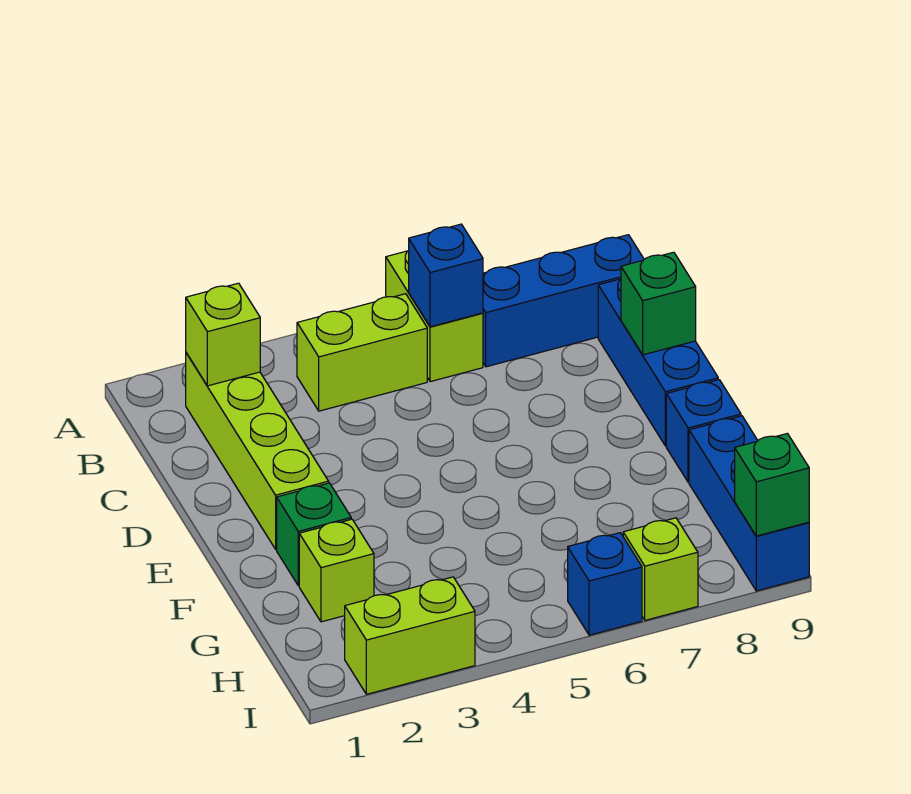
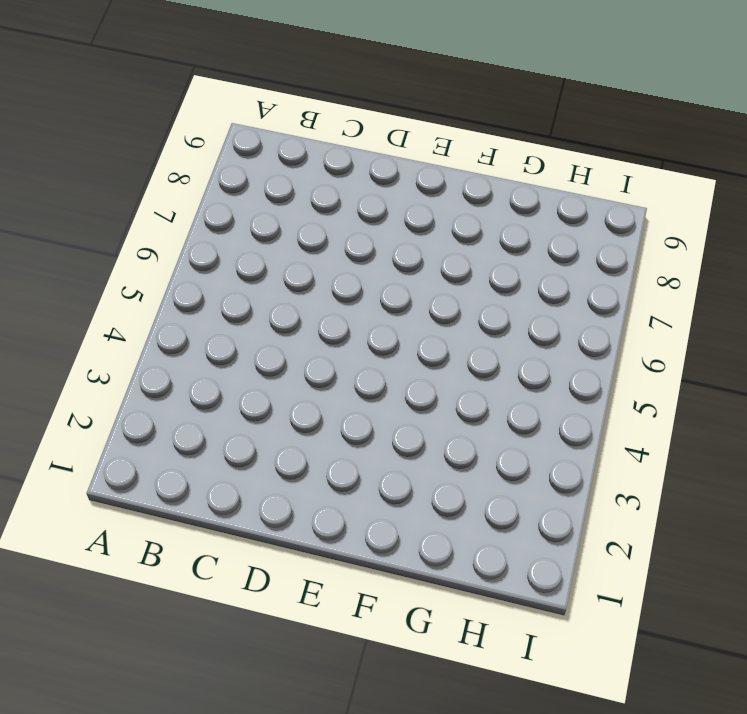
none -> lime brick A6:B6 level 1
none -> lime brick B2:E2 level 1
none -> lime brick B4:B5 level 1

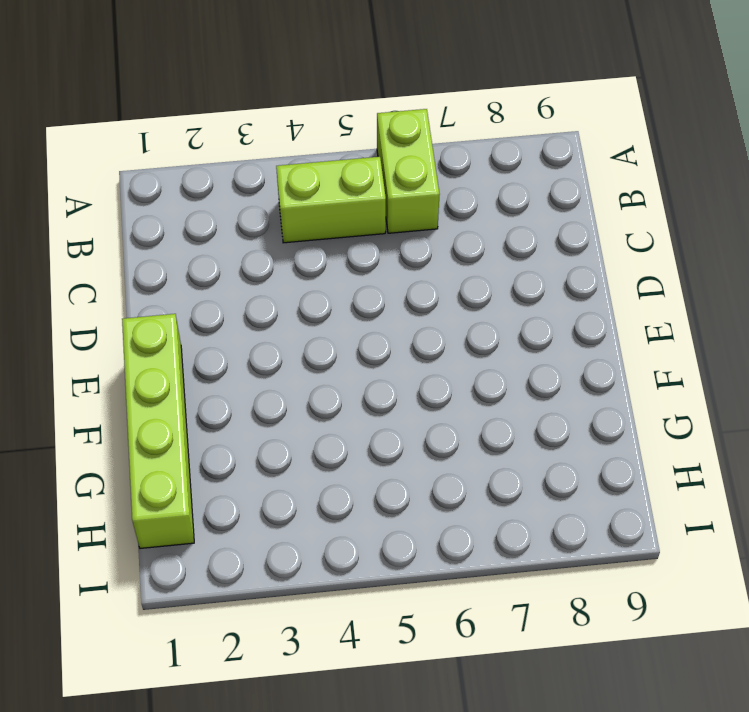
lime brick E1:H1 level 1 -> lime brick B2:E2 level 1
none -> blue brick B7:B9 level 1
none -> blue brick C9:E9 level 1
none -> green brick F2 level 1

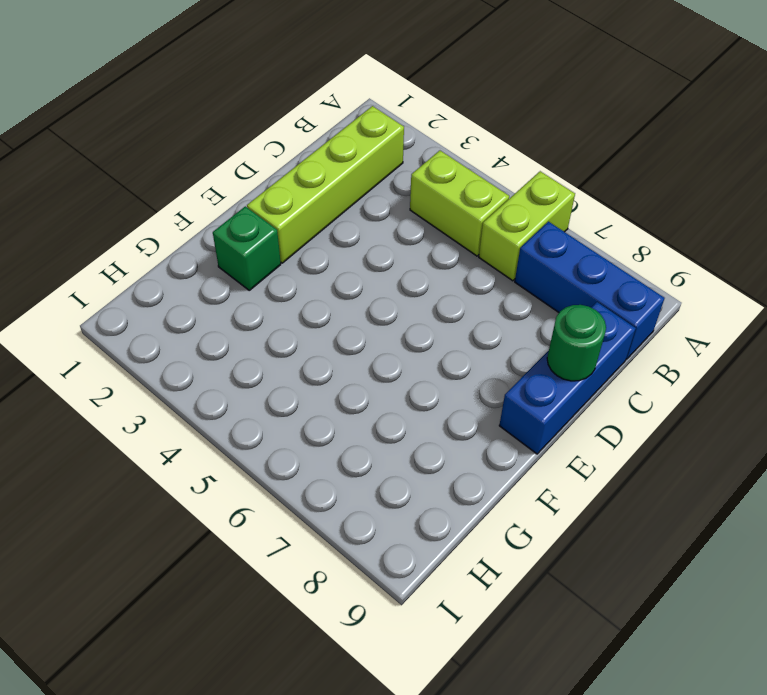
green round brick D9 level 2 -> green brick D9 level 2
none -> blue brick F9 level 1
none -> lime brick G2 level 1
none -> blue brick G9:I9 level 1

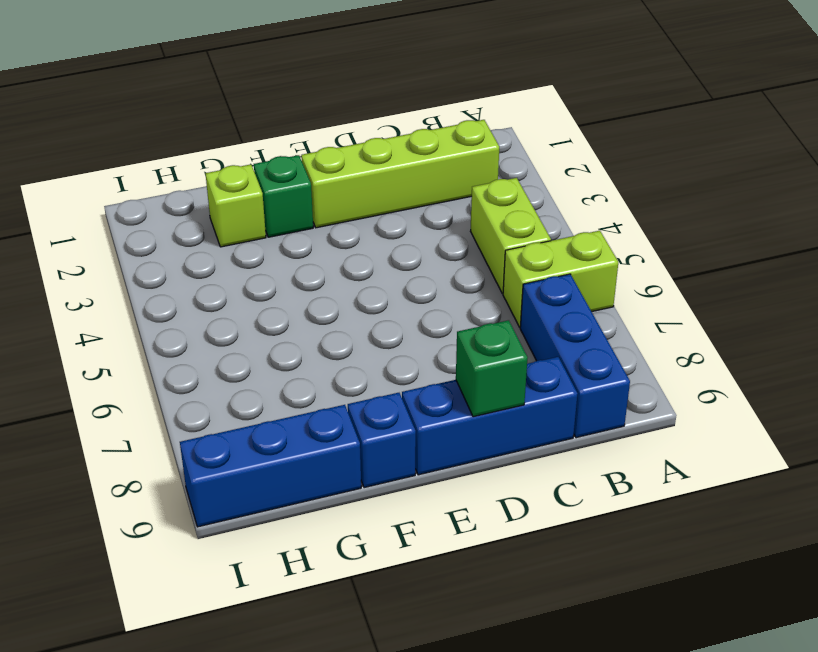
none -> lime brick I2:I3 level 1
none -> blue brick I6 level 1
none -> lime brick I7 level 1

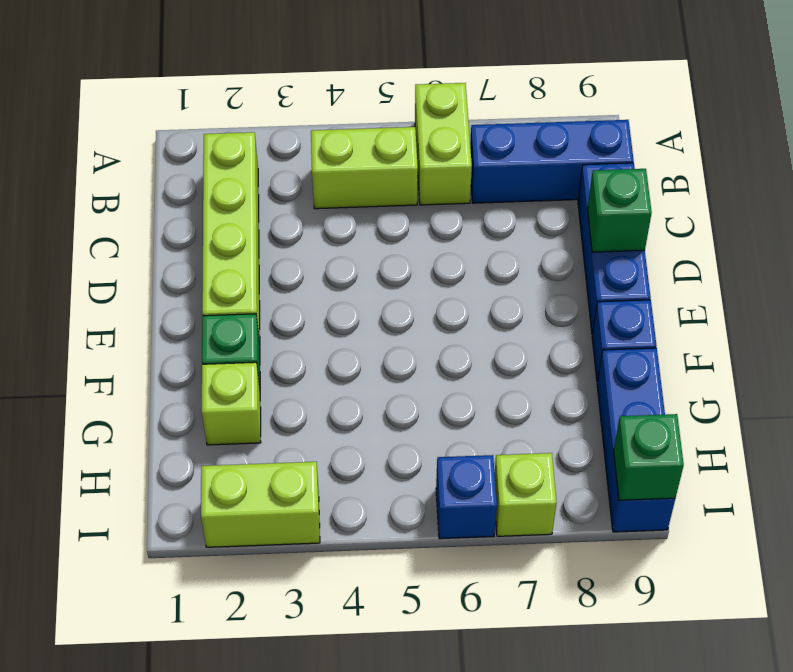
none -> lime brick B2 level 2
none -> blue brick B6 level 2

